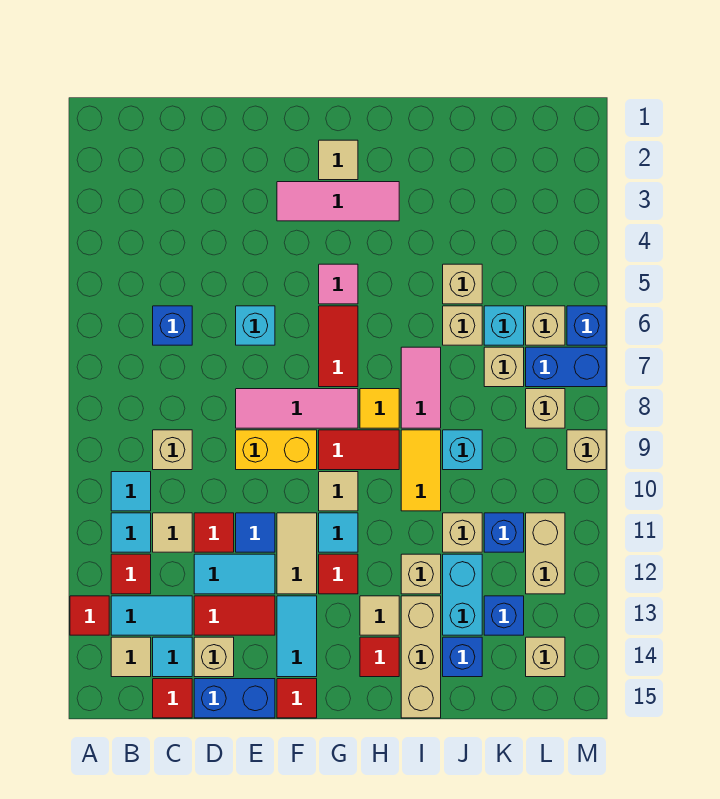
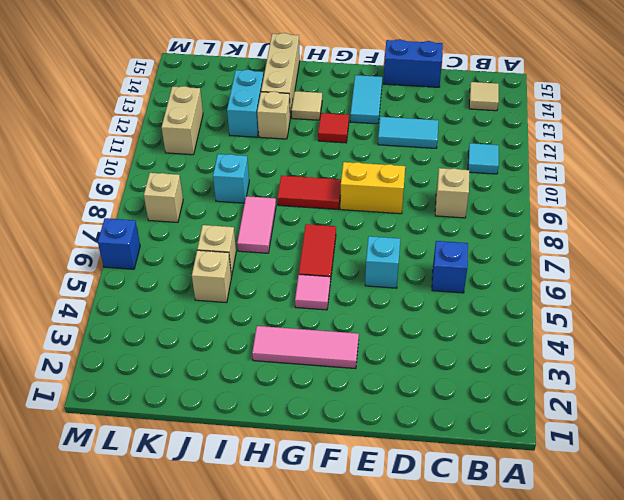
none -> red tile A13 level 1
none -> cyan tile B10 level 1
none -> red tile B12 level 1
none -> cyan tile B13:C13 level 1

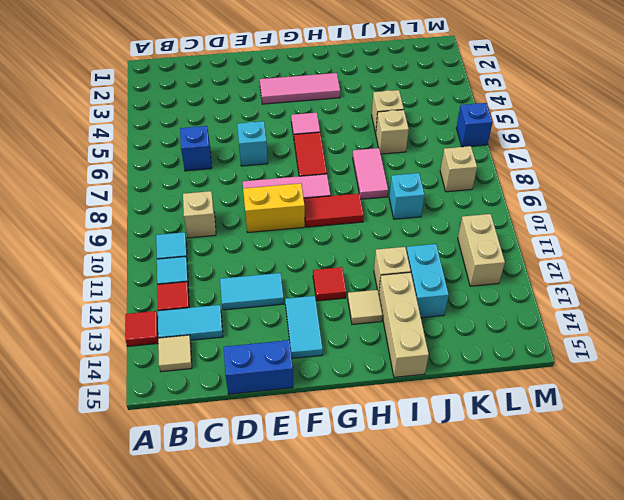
none -> tan tile C11 level 1
none -> cyan tile C14 level 1
none -> red tile C15 level 1
none -> red tile D11 level 1

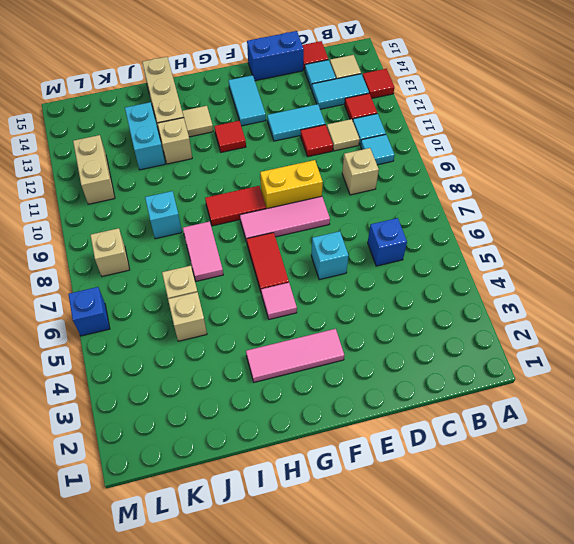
none -> red tile D13:E13 level 1
none -> tan brick D14 level 1
none -> blue tile E11 level 1
none -> tan tile F11:F12 level 1

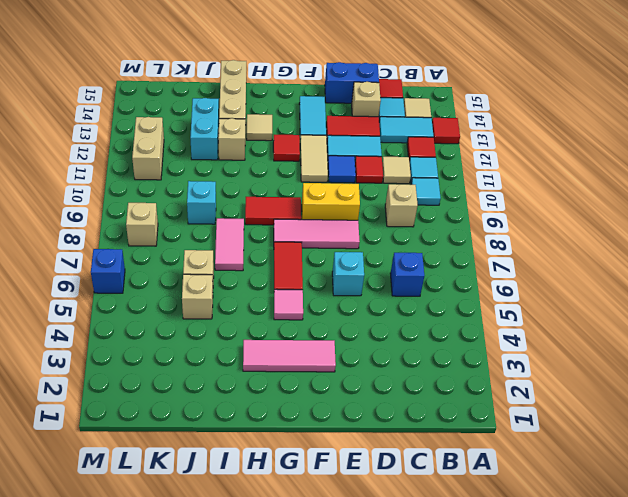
none -> red tile F15 level 1
none -> tan tile G2 level 1
none -> tan tile G10 level 1
none -> cyan tile G11 level 1

